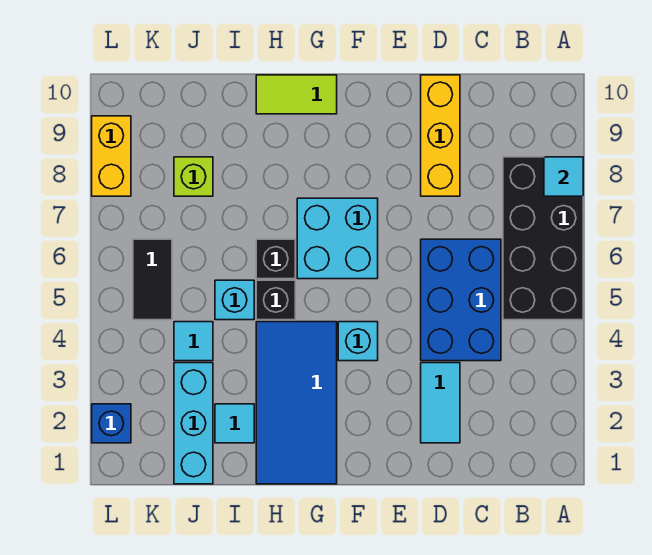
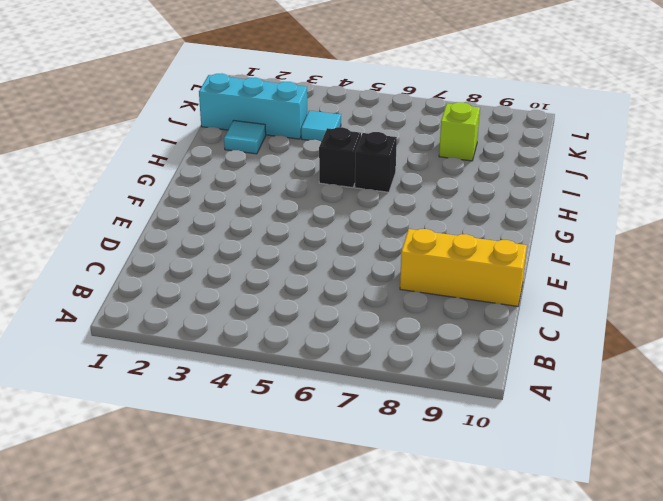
none -> black brick A5:B8 level 1
none -> blue brick C4:D6 level 1
none -> cyan tile D2:D3 level 1

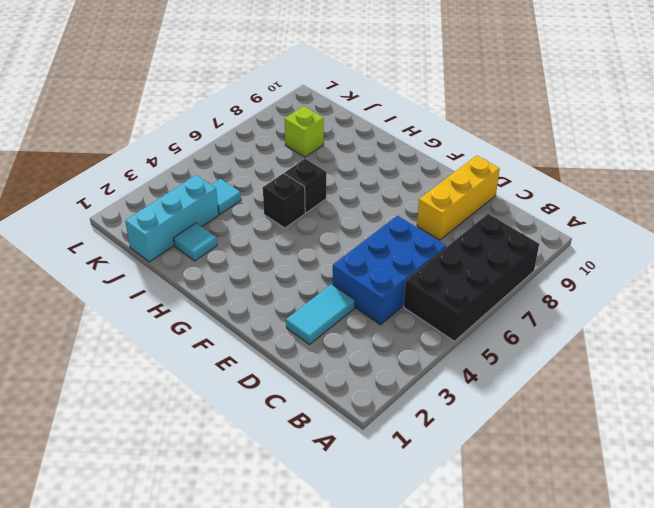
none -> cyan brick F4 level 1
none -> cyan brick F6:G7 level 1
none -> blue tile G1:H4 level 1

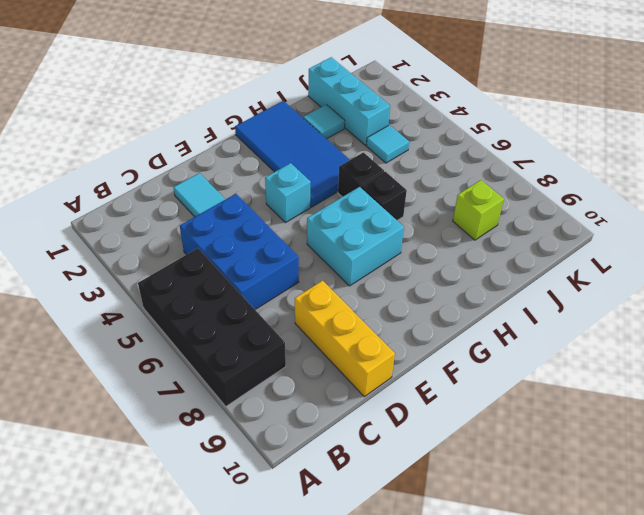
none -> lime tile G10:H10 level 1
none -> cyan brick I5 level 1
none -> black tile K5:K6 level 1

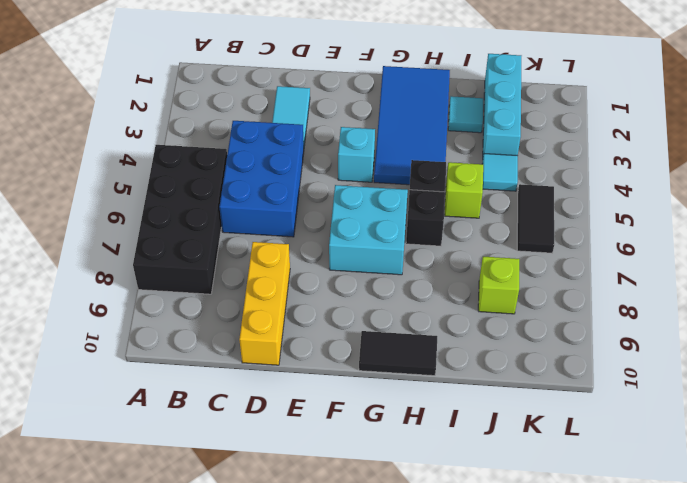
black tile G10:H10 level 1 -> lime tile G10:H10 level 1
lime brick I5 level 1 -> cyan brick I5 level 1
none -> blue brick L2 level 1
none -> yellow brick L8:L9 level 1
none -> cyan tile A8 level 2

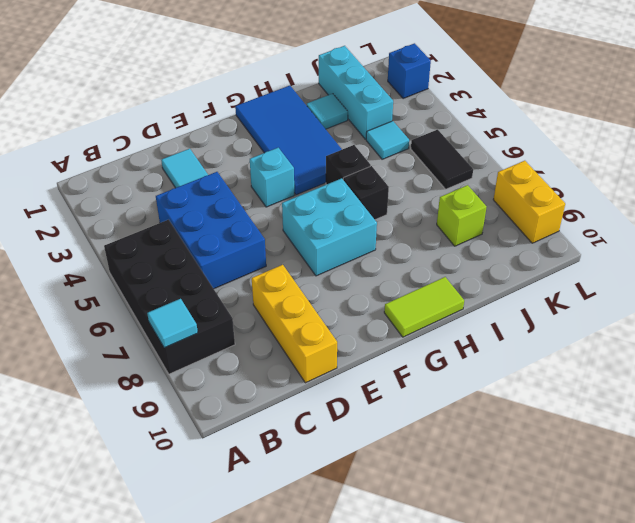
none -> cyan brick I5 level 1

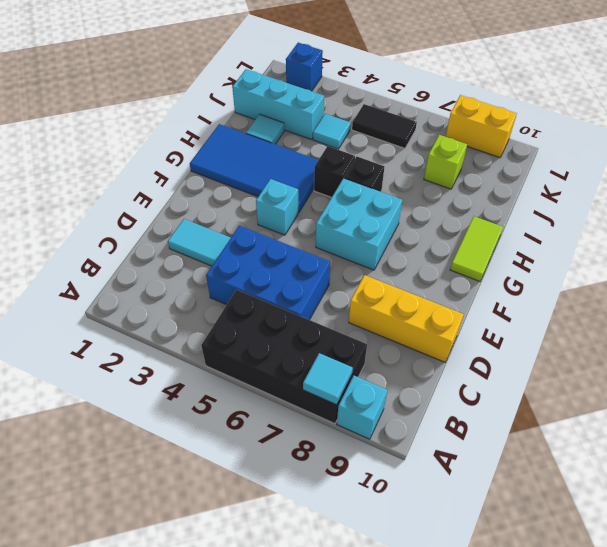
cyan brick A9 level 1 -> cyan brick I5 level 1

